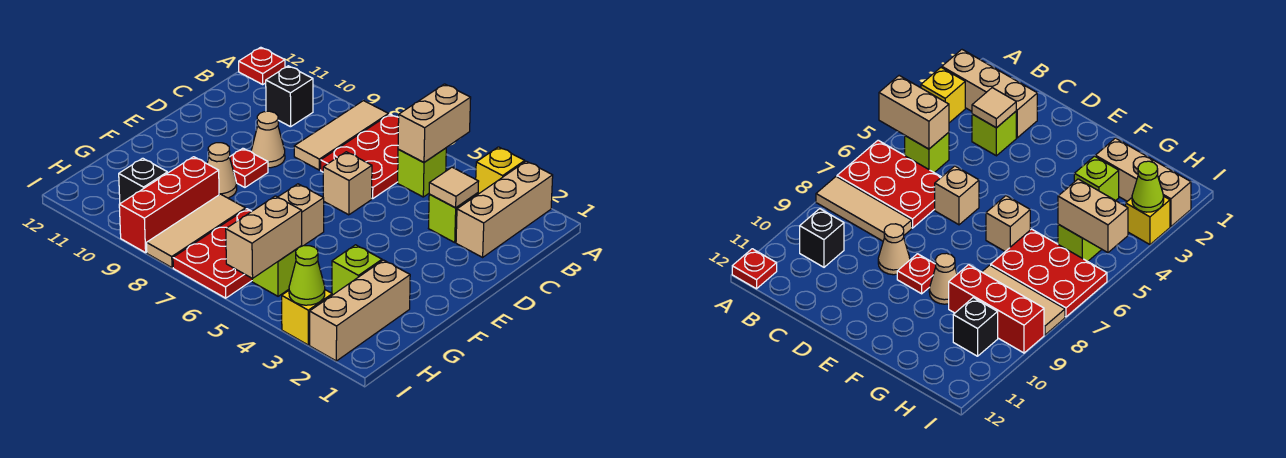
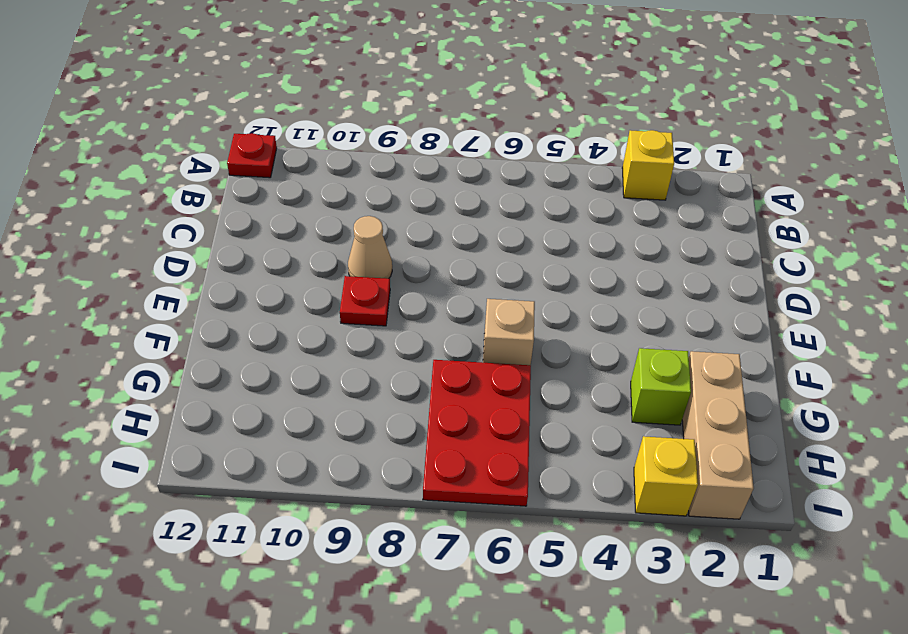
none -> tan brick A2:C2 level 1
none -> red plate A6:C7 level 1
none -> tan tile A8:C8 level 1

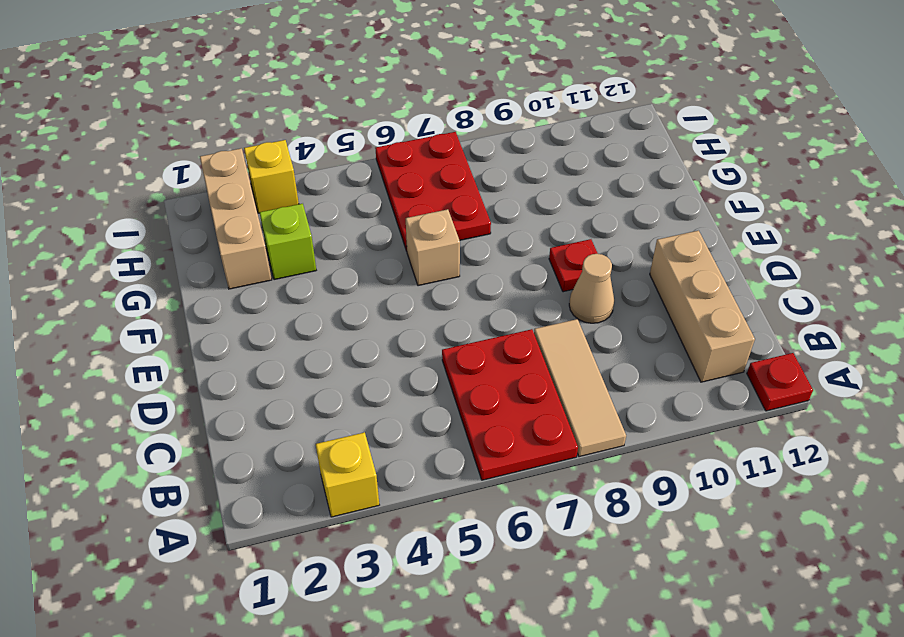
tan brick B11:D11 level 1 -> tan brick A2:C2 level 1
none -> lime brick B5 level 1
none -> black brick B10 level 1
none -> lime brick C3 level 1

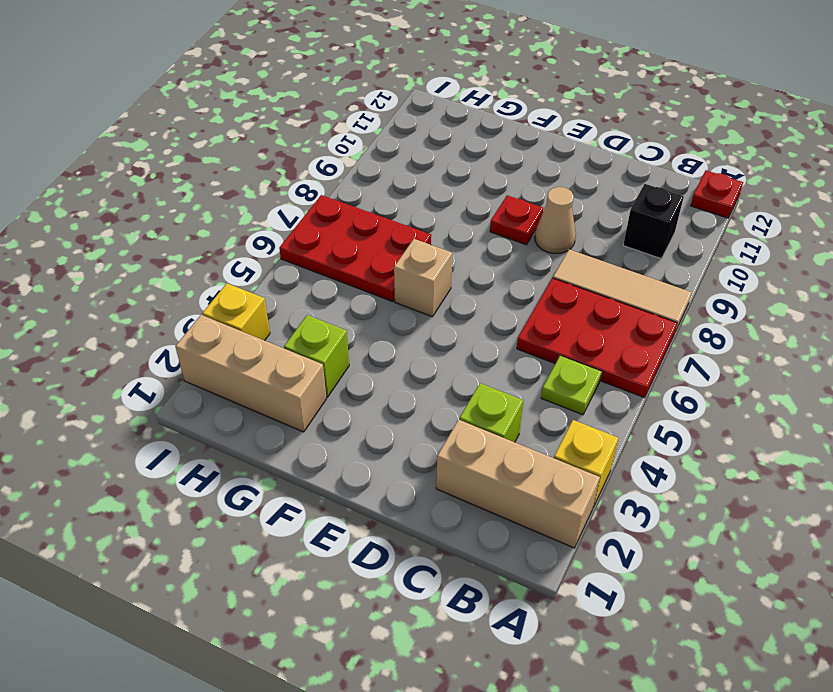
lime plate B5 level 1 -> lime brick B5 level 1
none -> tan brick D6 level 1
none -> tan cone F9 level 1
none -> tan tile G8:I8 level 1

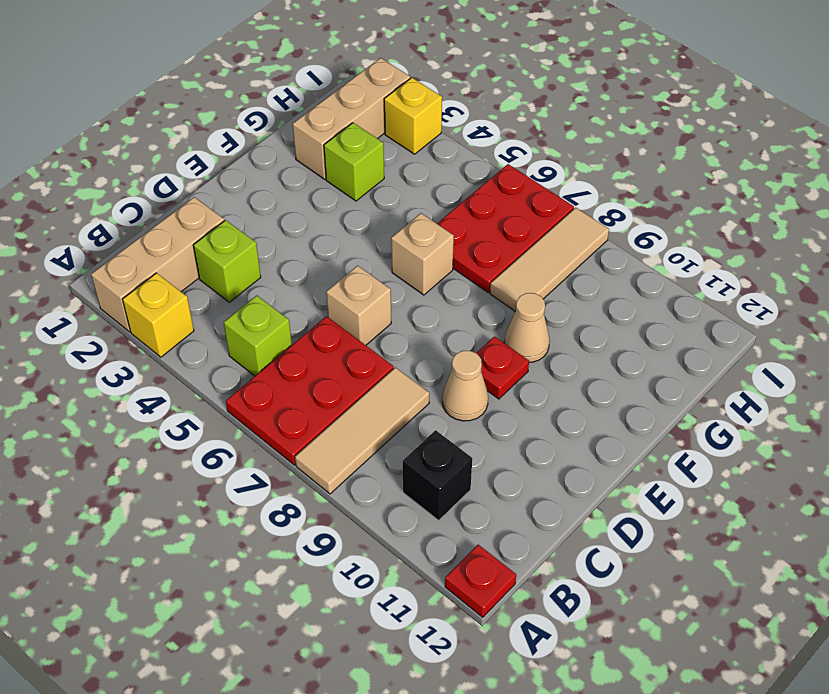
none -> red brick G9:I9 level 1
none -> lime brick H5 level 1
none -> black brick H10 level 1

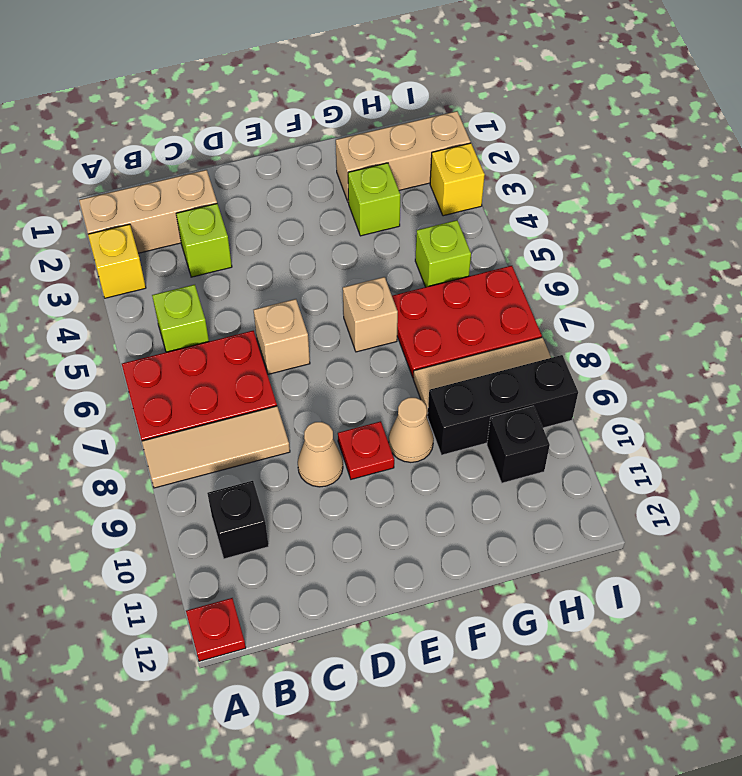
black brick G9:I9 level 1 -> red brick G9:I9 level 1
none -> tan brick A5:B5 level 2
none -> tan tile C3 level 2
none -> tan brick H5:I5 level 2

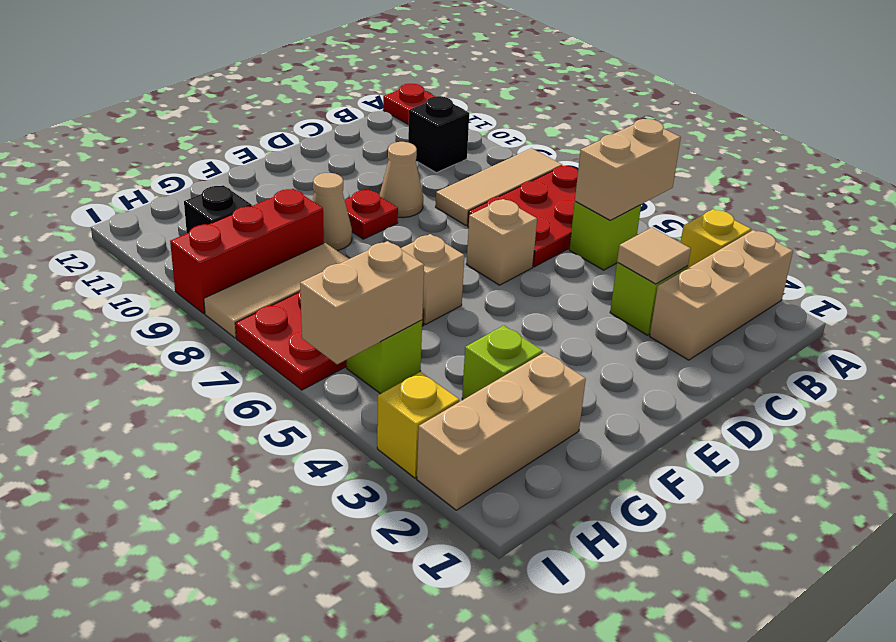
none -> lime cone I3 level 2

